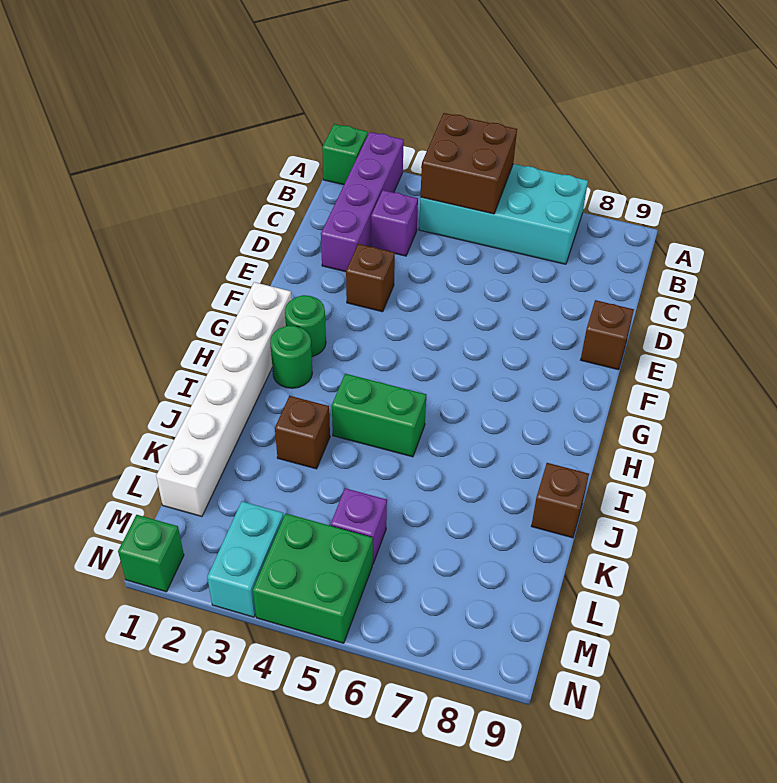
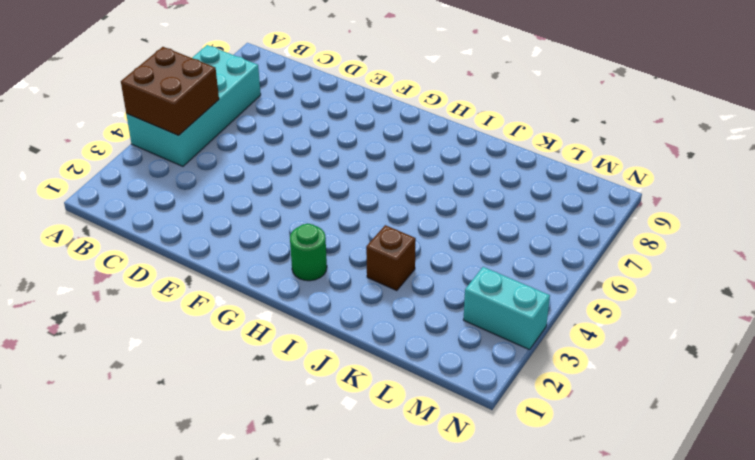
none -> green brick A1 level 1
none -> purple brick A2:D2 level 1
none -> purple brick C3 level 1

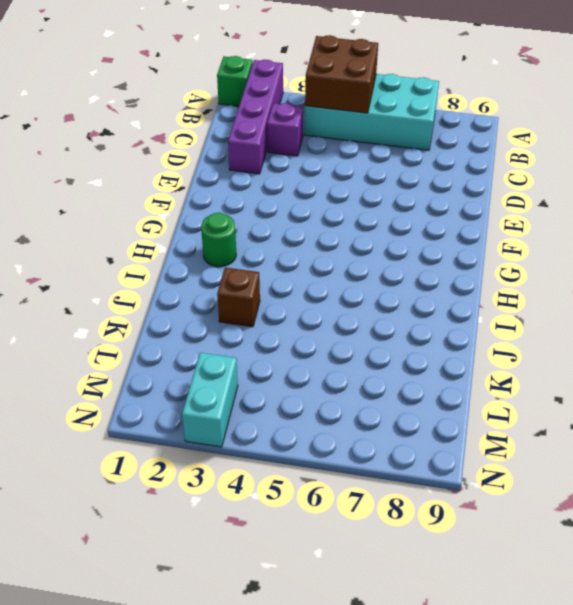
none -> brown brick E3 level 1
none -> brown brick E9 level 1
none -> white brick G1:L1 level 1

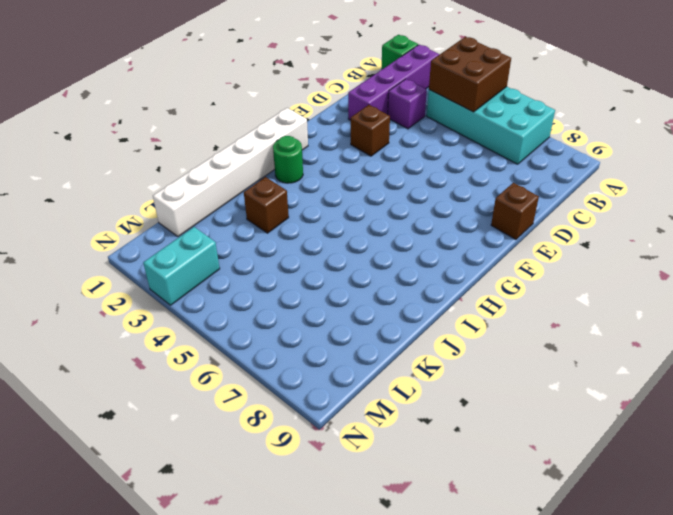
none -> green round brick G2 level 1
none -> green brick I4:I5 level 1
none -> brown brick J9 level 1

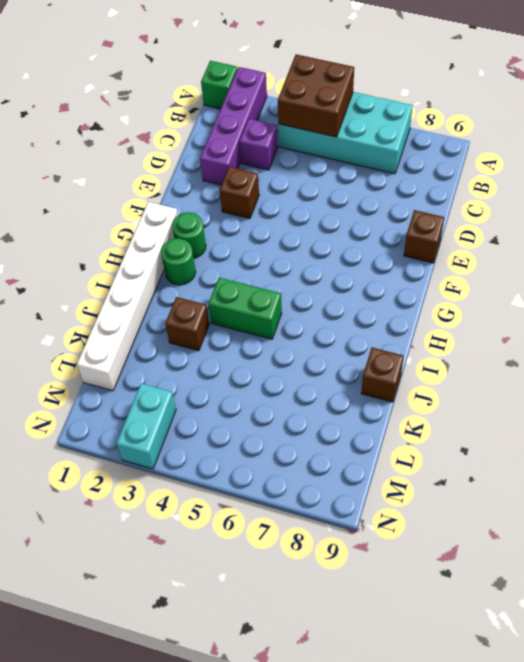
none -> purple brick L5 level 1
none -> green brick M4:N5 level 1
none -> green brick N1 level 1

